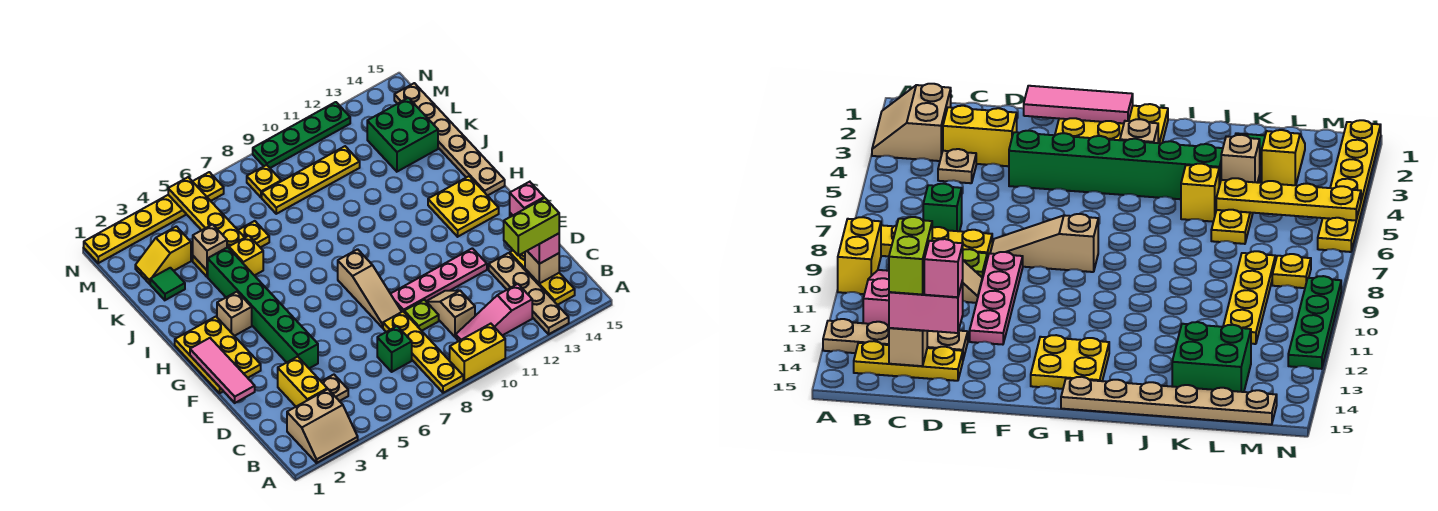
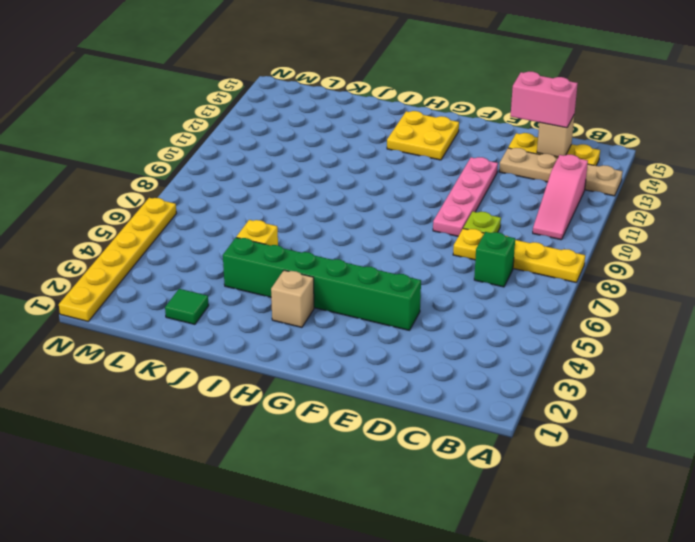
none -> tan slope A2:B3 level 1 top B
none -> yellow brick A9:A10 level 1
none -> yellow brick C3:D3 level 1
none -> tan plate C4 level 1

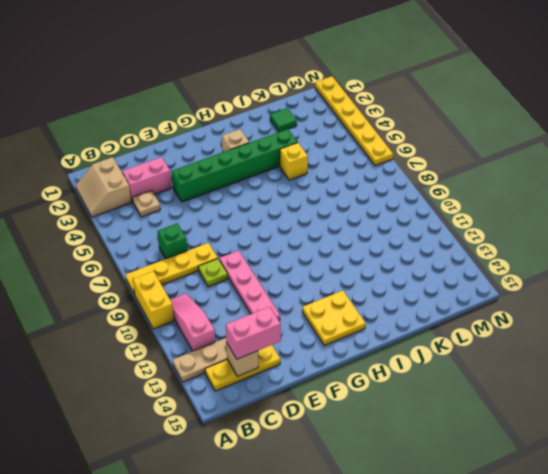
pink brick C3:D3 level 1 -> yellow brick C3:D3 level 1
none -> tan slope C10:D10 level 1 top C
none -> tan slope E8:G8 level 1 top G
none -> yellow plate F1:H2 level 1
none -> tan plate H15:M15 level 1

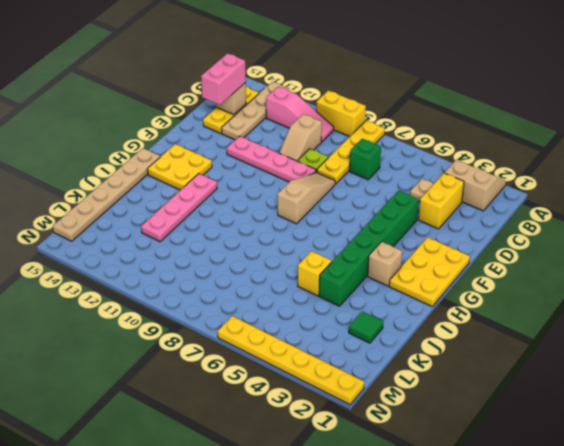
pink plate H12:K12 level 1 -> none
none -> yellow plate K4:K6 level 1
none -> green brick K13:L14 level 1
none -> yellow slope L2:L3 level 1 top 3
none -> yellow plate L8:L11 level 1

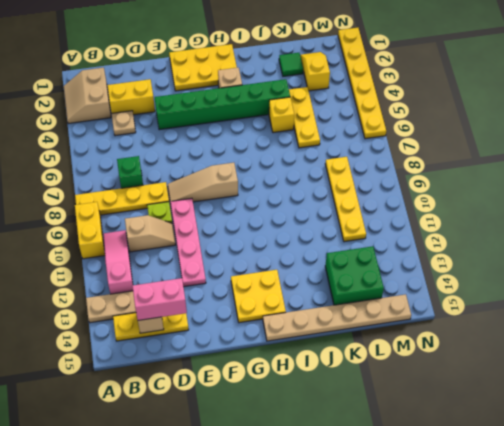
none -> yellow plate M8 level 1
none -> green plate N9:N12 level 1
none -> pink tile E1:G1 level 2
none -> tan brick K4 level 2

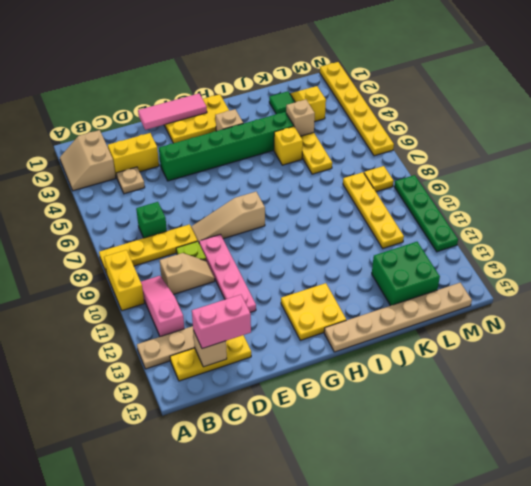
none -> yellow plate K5:N5 level 2
none -> lime brick C13:C14 level 4
none -> pink brick D14 level 4

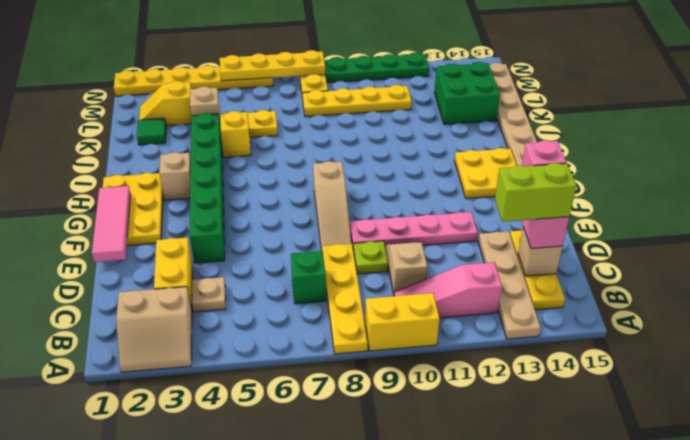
yellow plate N5:N8 level 2 -> yellow plate K5:N5 level 2

